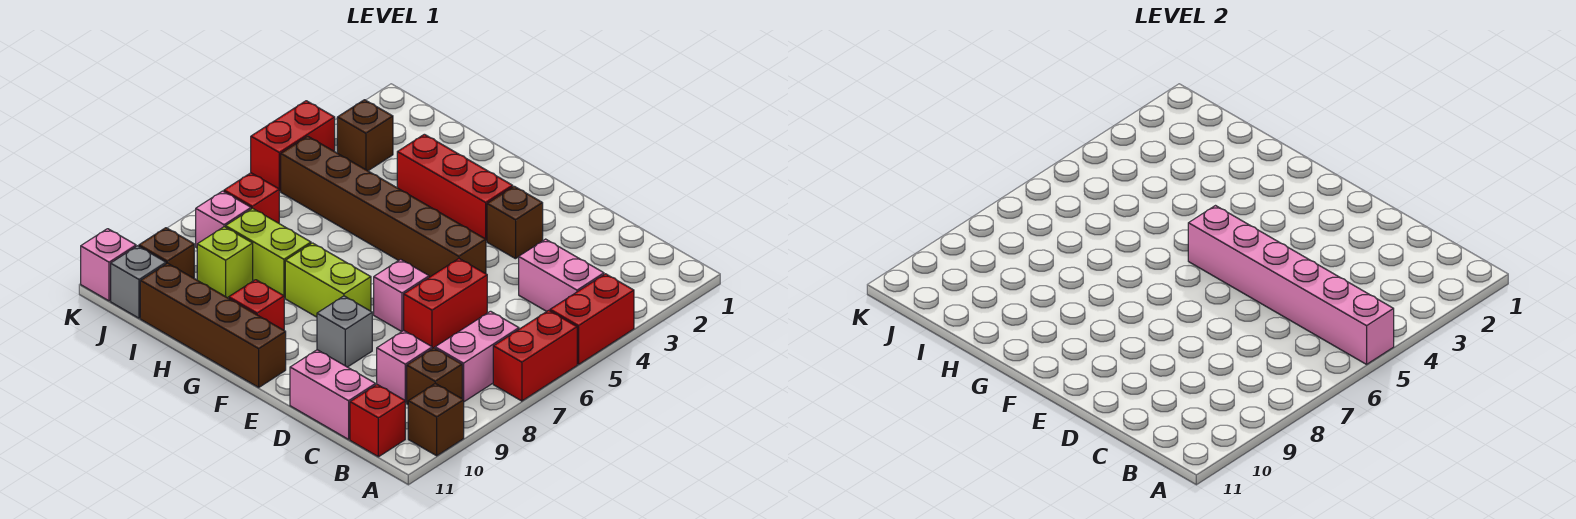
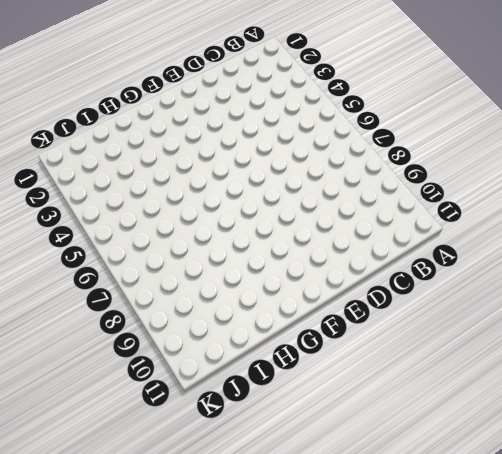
none -> red brick A4:A5 level 1
none -> red brick A6:A7 level 1
none -> brown brick A10 level 1

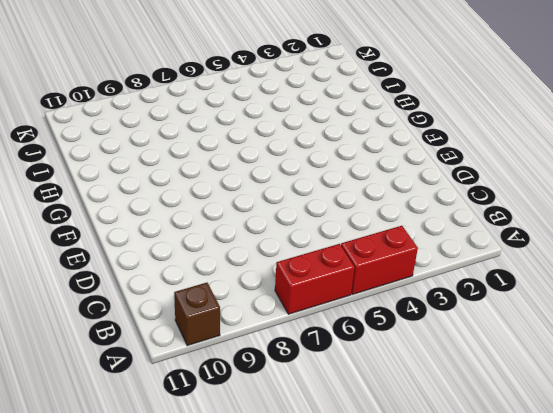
none -> pink brick B4:C4 level 1
none -> pink brick B7:B8 level 1
none -> brown brick B9 level 1

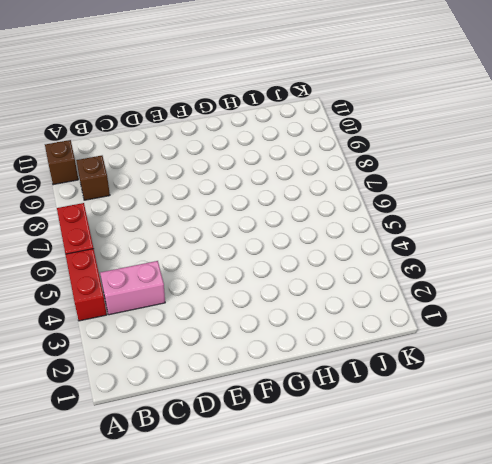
none -> pink brick B7:B8 level 1
none -> red brick B11 level 1
none -> pink brick C9 level 1

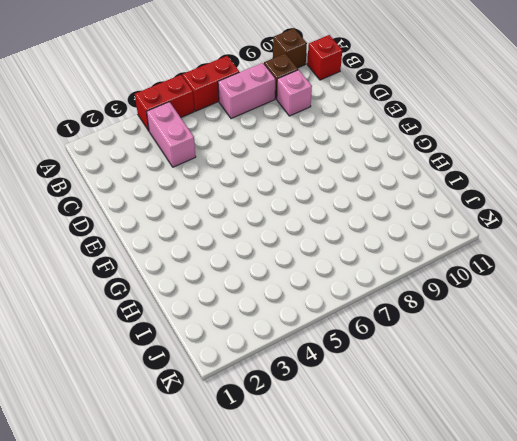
none -> pink brick C11:D11 level 1
none -> red brick D6:D7 level 1
none -> brown brick E3 level 1

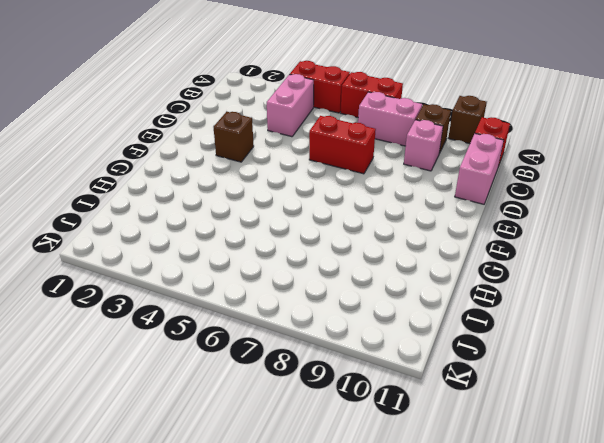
none -> brown brick E5:J5 level 1
none -> pink brick E7 level 1
none -> grey brick E9 level 1

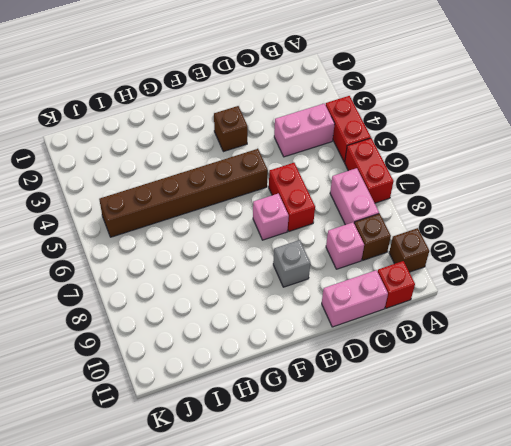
none -> red brick F3:H3 level 1
none -> lime brick F8:G8 level 1
none -> brown brick F11:I11 level 1

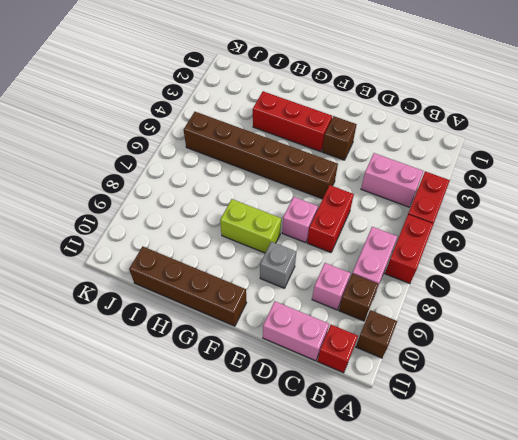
none -> red brick G10 level 1
none -> lime brick H8:I8 level 1
none -> lime brick I9 level 1

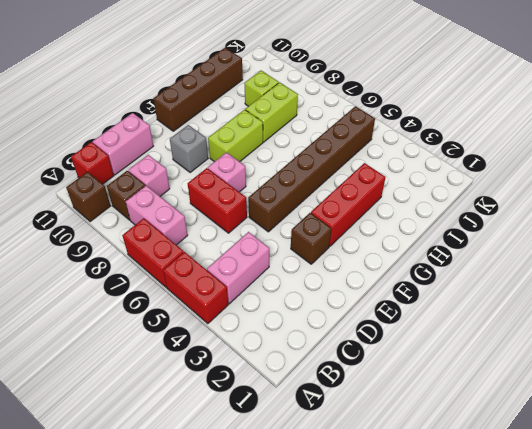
none -> red brick G10 level 1
none -> brown brick J3 level 1
none -> red brick J7 level 1

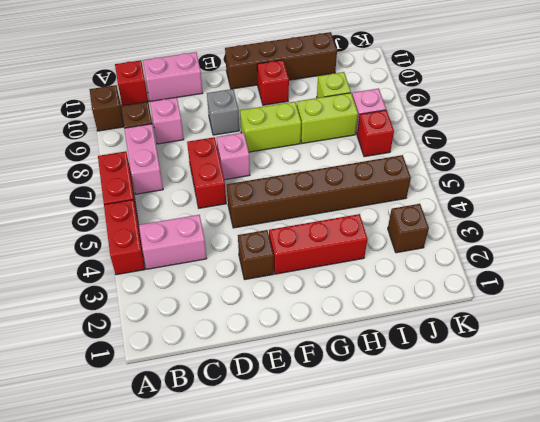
none -> brown brick J10 level 1
none -> grey brick J11 level 1
none -> red brick K4:K5 level 1

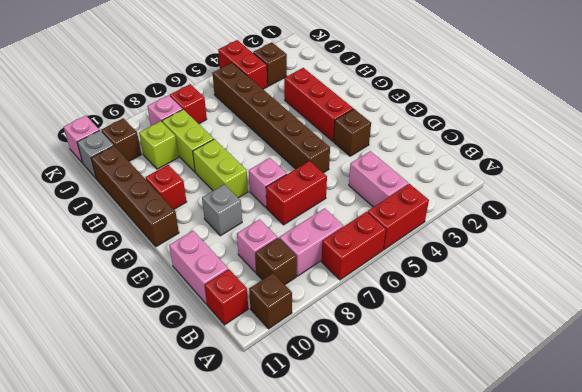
red brick J4:K4 level 1 -> red brick K4:K5 level 1
none -> pink brick A5:F5 level 2

